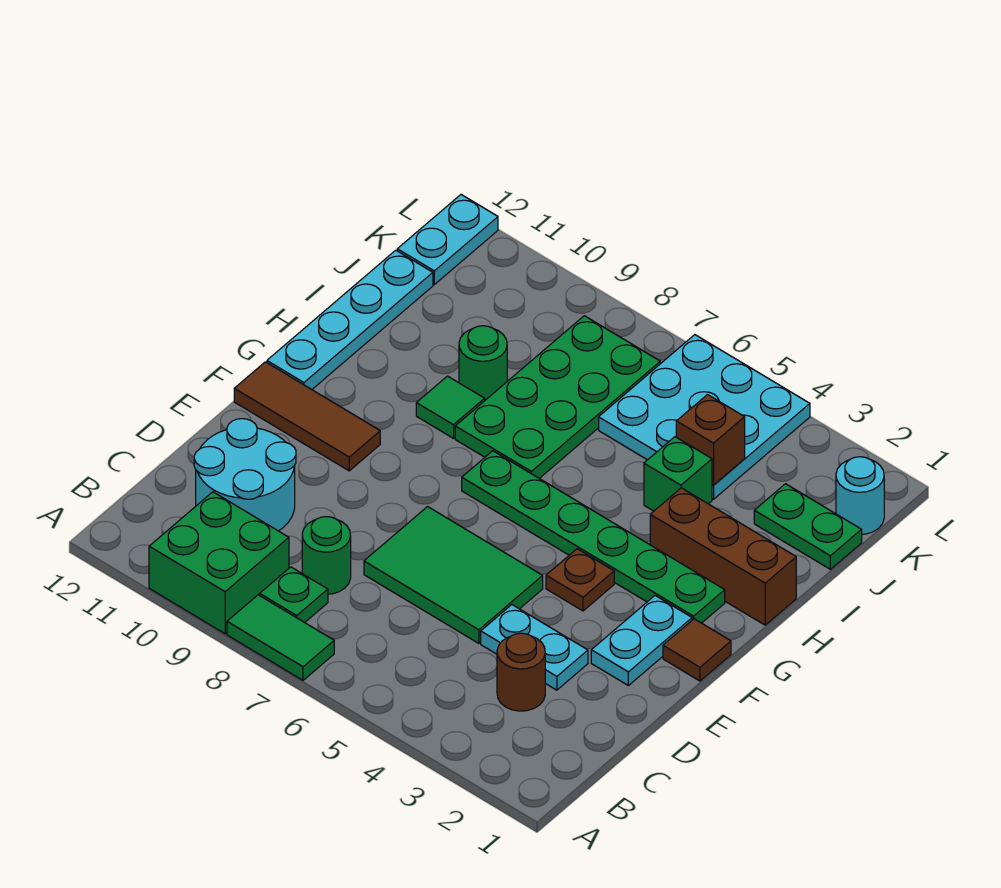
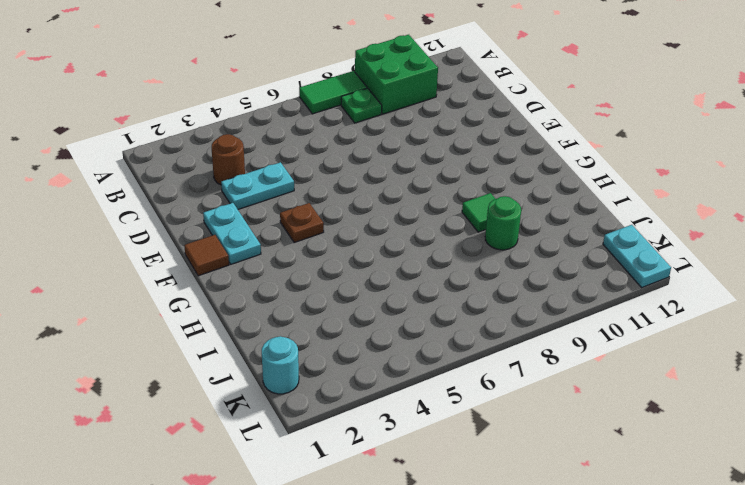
none -> green round brick C8 level 1
none -> cyan round brick C10:D11 level 1
none -> green tile D5:E7 level 1

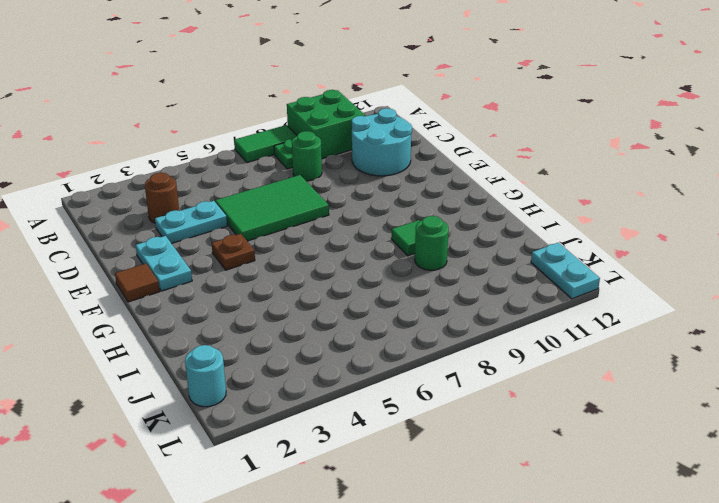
none -> brown tile F10:F12 level 1
none -> green plate G2:G7 level 1
none -> cyan plate G12:J12 level 1

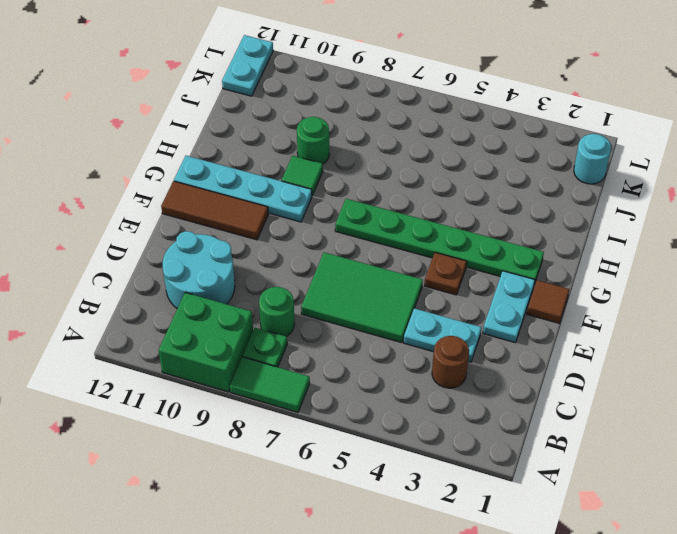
cyan plate G9:G12 level 1 -> cyan plate G12:J12 level 1
none -> brown brick H1:H3 level 1
none -> green plate H7:K8 level 1
none -> green brick I4 level 1

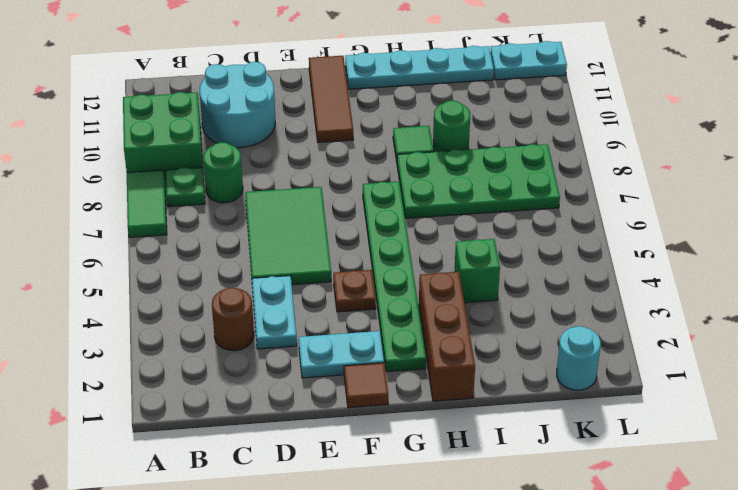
none -> green plate J1:J2 level 1
none -> cyan plate J4:L6 level 1
none -> brown brick J4 level 2

